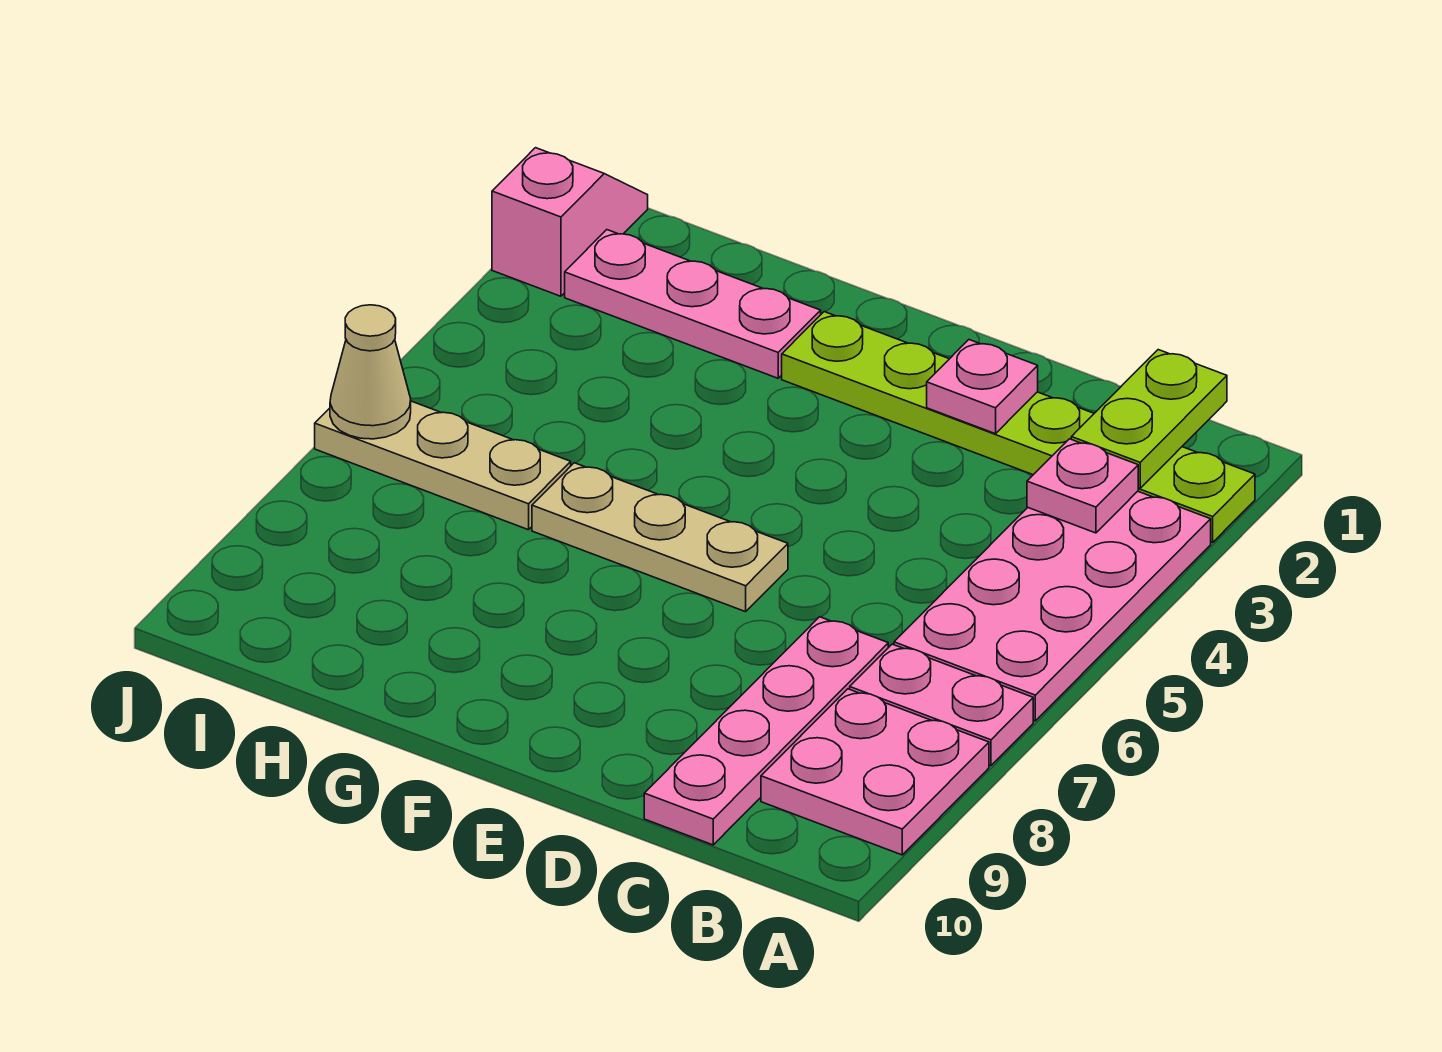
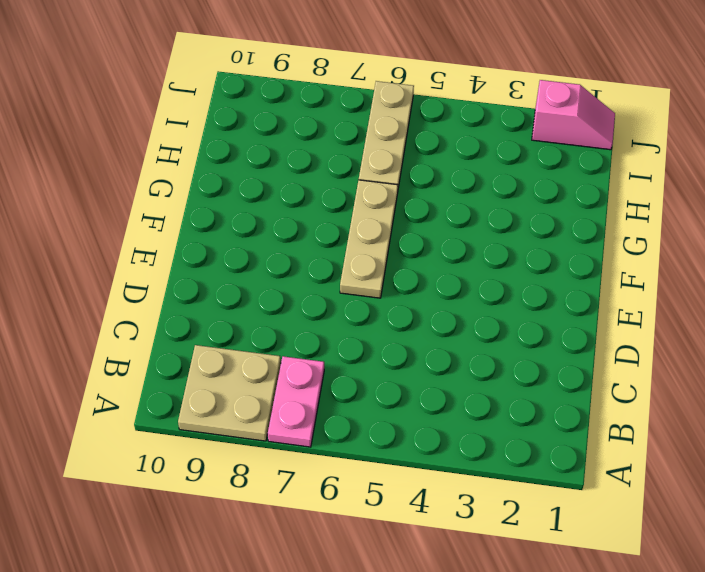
tan plate A8:B9 level 1 -> pink plate A8:B9 level 1
none -> lime plate A2:F2 level 1
none -> pink plate A3:B6 level 1
none -> pink plate C7:C10 level 1

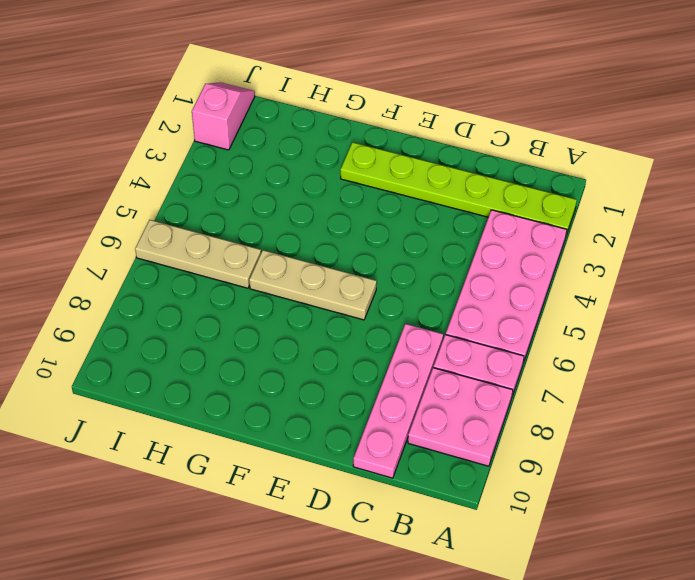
none -> pink plate G2:I2 level 1
none -> lime plate B1:B2 level 2
none -> pink plate B3 level 2

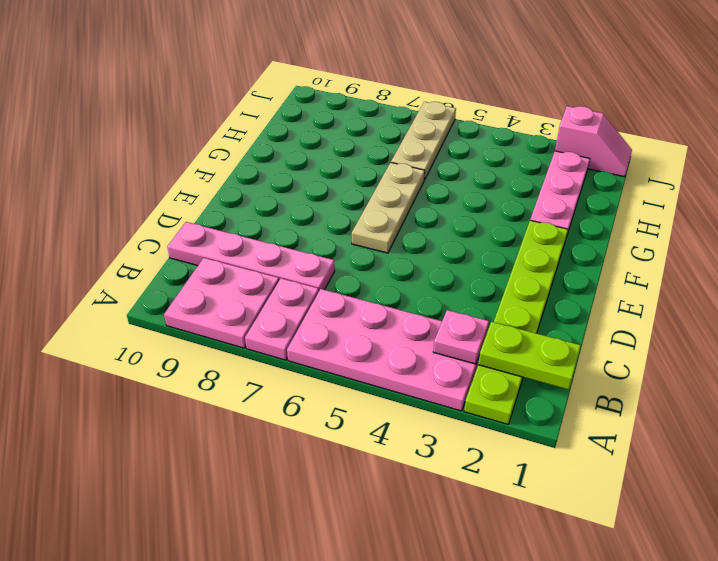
none -> pink plate D2 level 2
none -> tan cone J6 level 2

